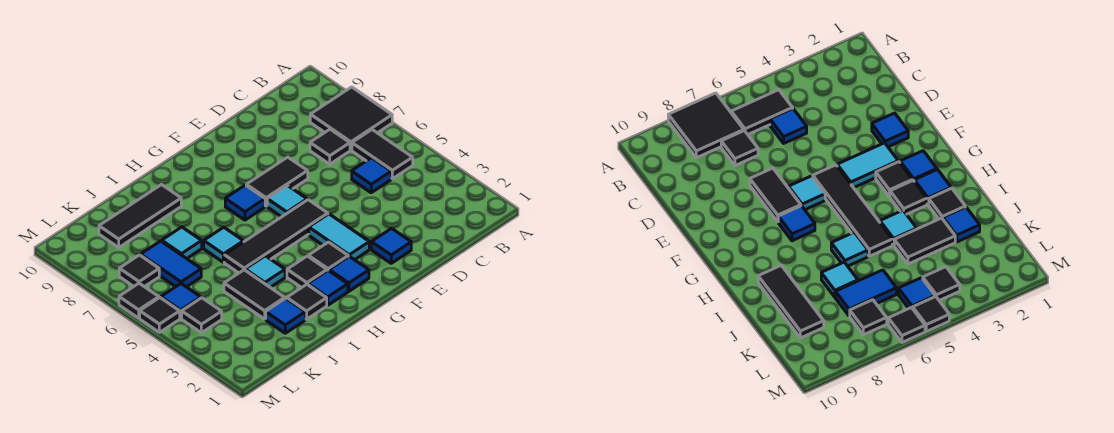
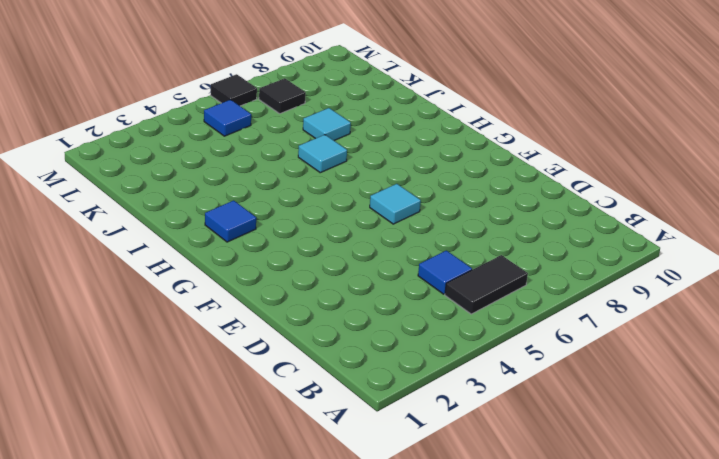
none -> black tile A7:B8 level 1
none -> black tile C7 level 1
none -> blue tile E2 level 1

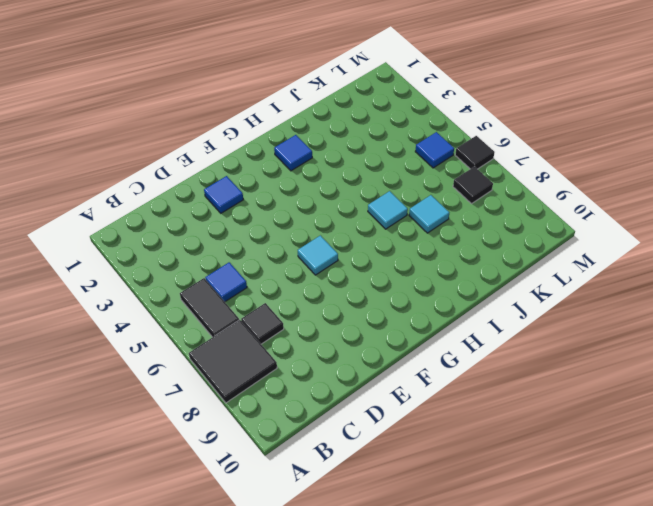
none -> black tile E7:F7 level 1
none -> cyan tile F3:F4 level 1
none -> black tile F5:I5 level 1

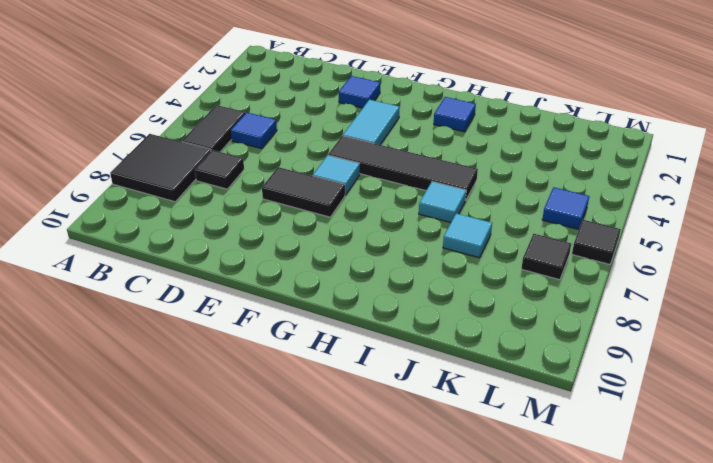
none -> blue tile G2 level 1
none -> black tile G3 level 1
none -> blue tile G7 level 1

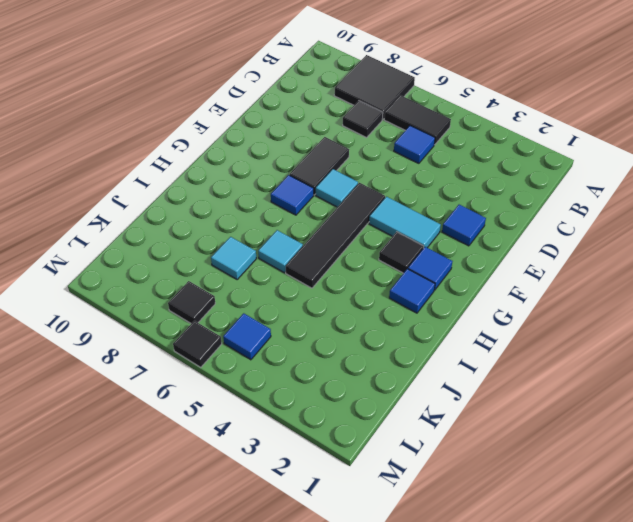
none -> black tile H3 level 1
none -> black tile I2 level 1
none -> cyan tile I4 level 1

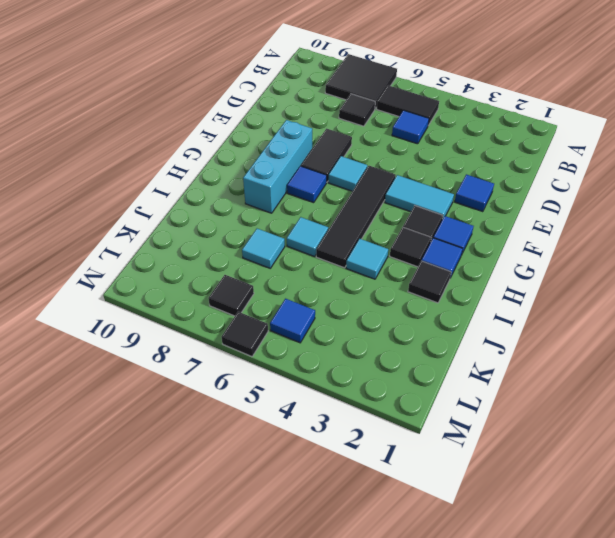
cyan brick F8:H8 level 1 -> none
none -> black tile I9:K9 level 1
none -> blue tile J2 level 1
none -> black tile J3:J4 level 1

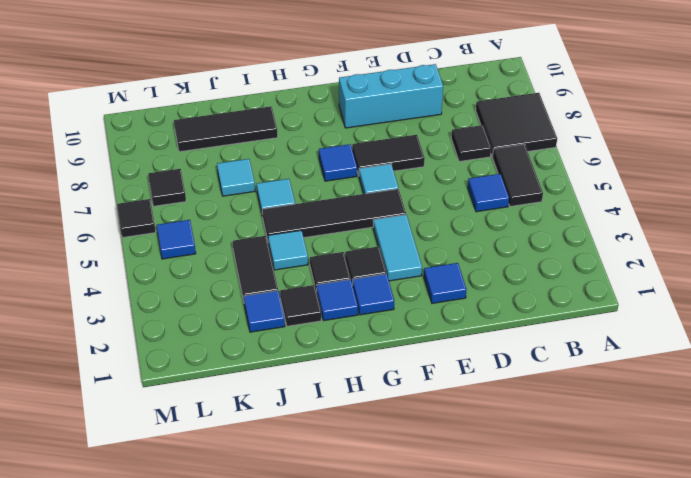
cyan brick D9:F9 level 1 -> none
none -> blue tile K6:K7 level 1
none -> black tile L4 level 1
none -> black tile M5 level 1

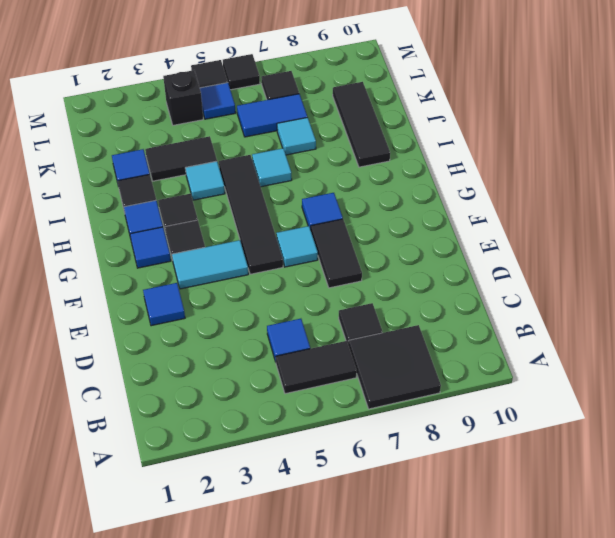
black brick L4 level 1 -> black tile L4 level 1

